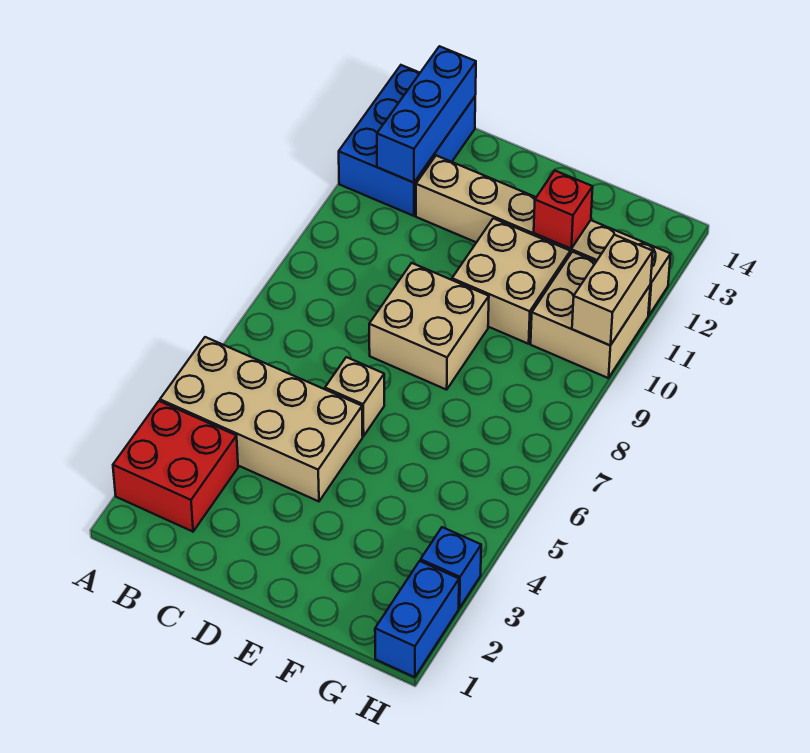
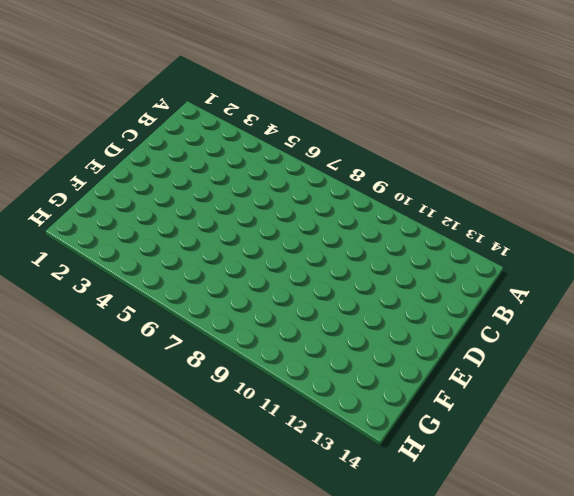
none -> red brick A2:B3 level 1
none -> tan brick A4:D5 level 1
none -> blue brick A12:B14 level 1

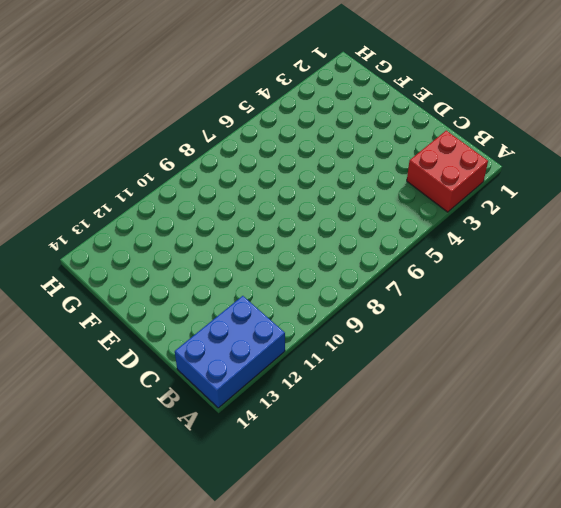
none -> tan brick A4:D5 level 1
none -> tan brick C12:H12 level 1
none -> tan brick D6 level 1

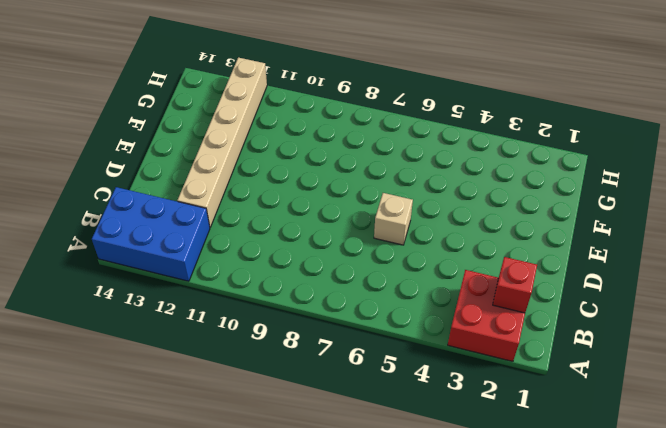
red brick B2 level 2 -> red brick F12 level 2
none -> tan brick A4:D5 level 1
none -> tan brick D8:E9 level 1
none -> tan brick E10:F11 level 1

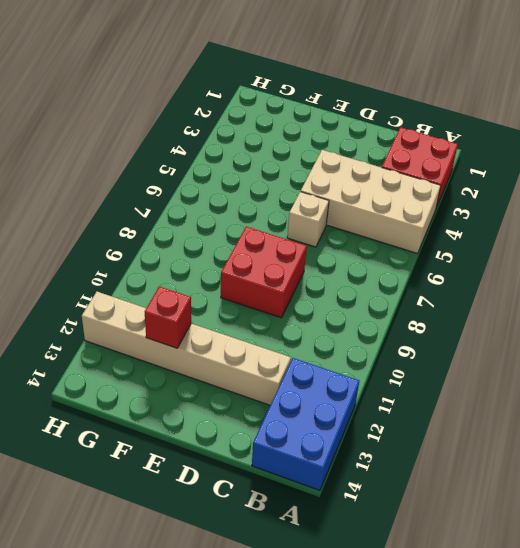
red brick D8:E9 level 1 -> tan brick D8:E9 level 1
none -> tan brick E10:F11 level 1
none -> tan brick G10:H11 level 1
none -> blue brick H1:H2 level 1

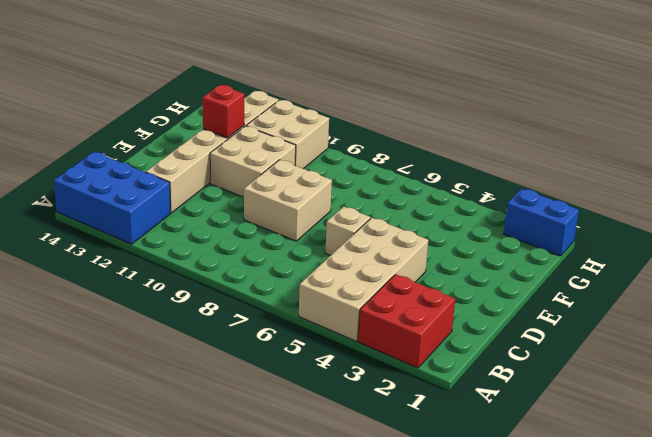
none -> blue brick H3 level 1
none -> blue brick B12:B14 level 2
none -> tan brick H10:H11 level 2

